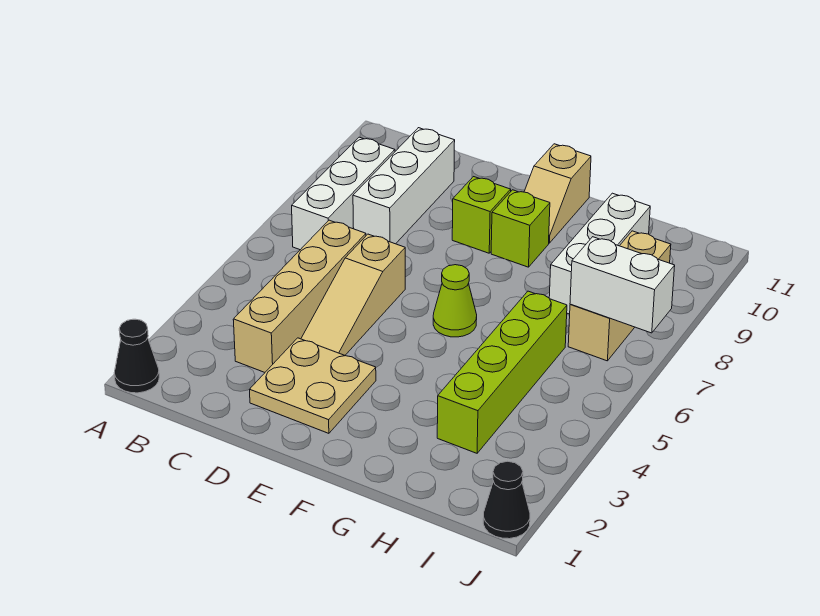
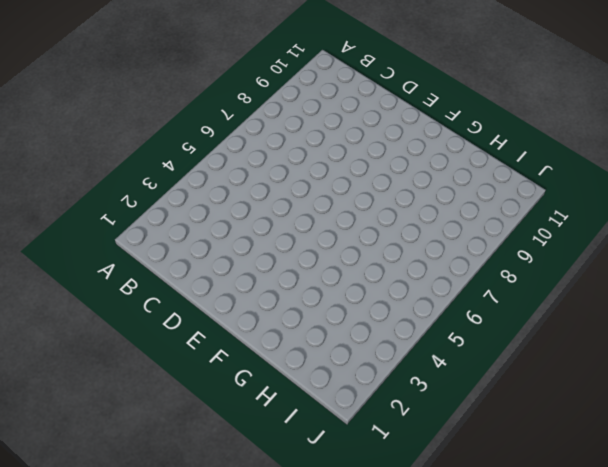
none -> black cone A1 level 1
none -> white brick B7:B9 level 1
none -> tan brick C3:C6 level 1

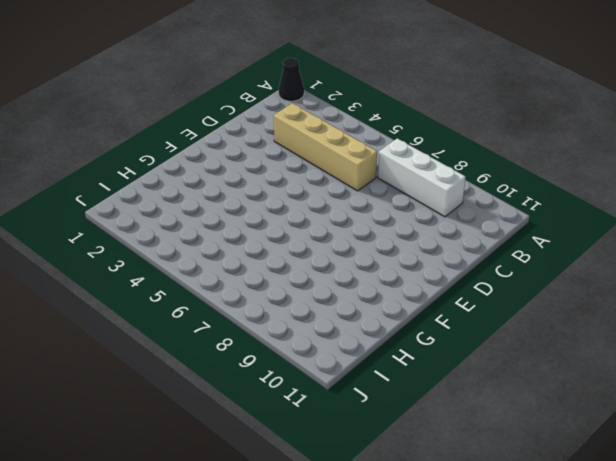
none -> white brick C8:C10 level 1
none -> tan plate D2:E3 level 1
none -> tan slope D4:D6 level 1 top 6

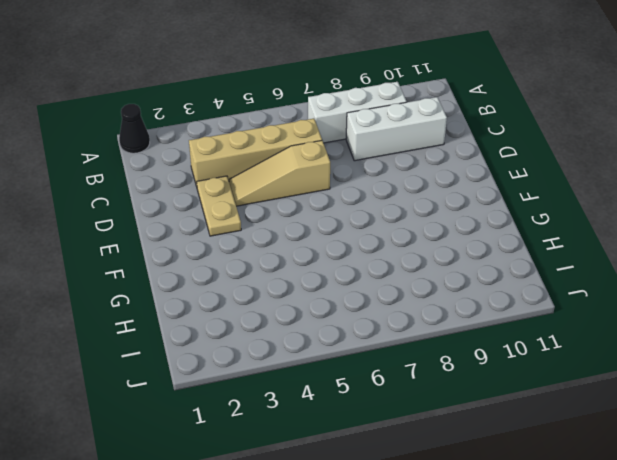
tan plate D3:E3 level 1 -> tan plate D2:E3 level 1
none -> lime brick E9 level 1
none -> lime cone F6 level 1
none -> lime brick F9 level 1

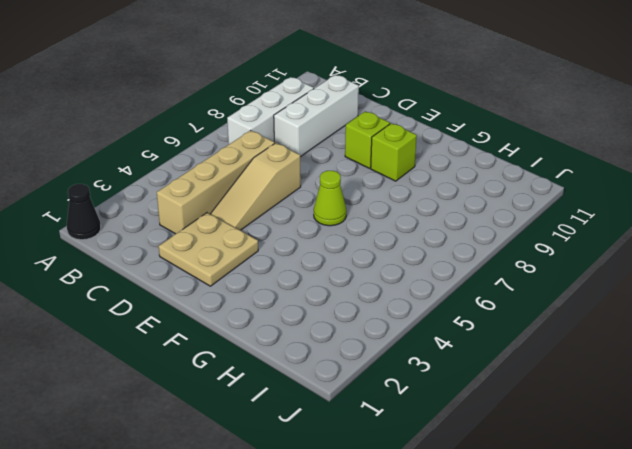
none -> tan slope F10:F11 level 1 top 11
none -> lime brick H3:H6 level 1
none -> white brick H8:H10 level 1

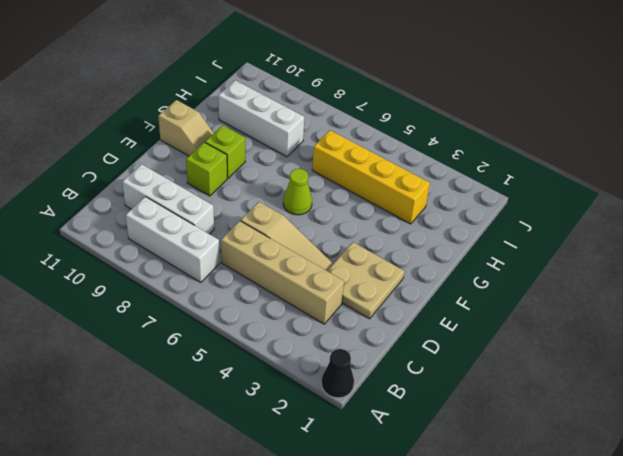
yellow brick H3:H6 level 1 -> lime brick H3:H6 level 1
none -> tan brick I7:I9 level 1
none -> black cone J1 level 1
none -> white brick I7:J7 level 2

